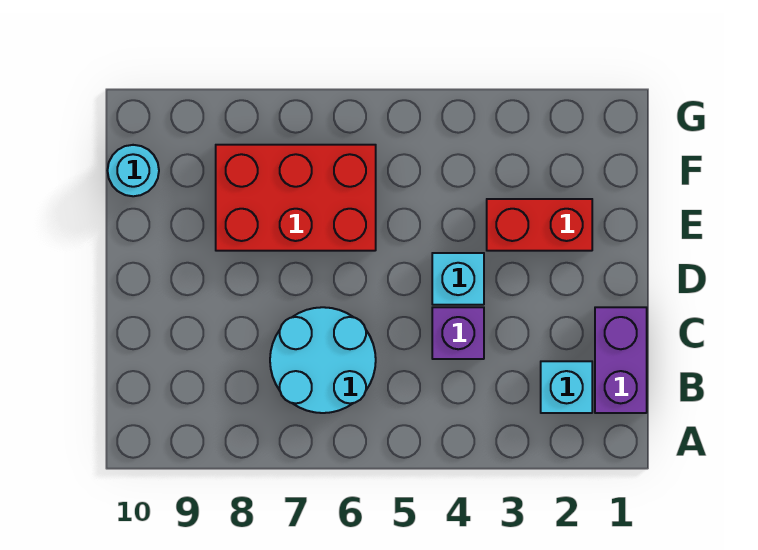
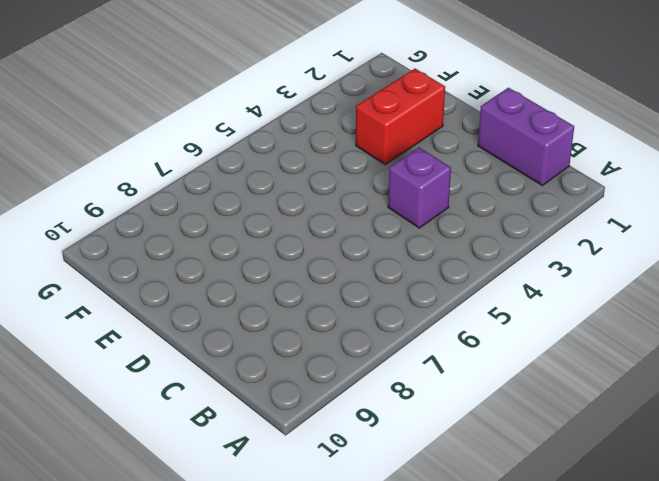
none -> cyan brick B2 level 1
none -> cyan round brick B6:C7 level 1

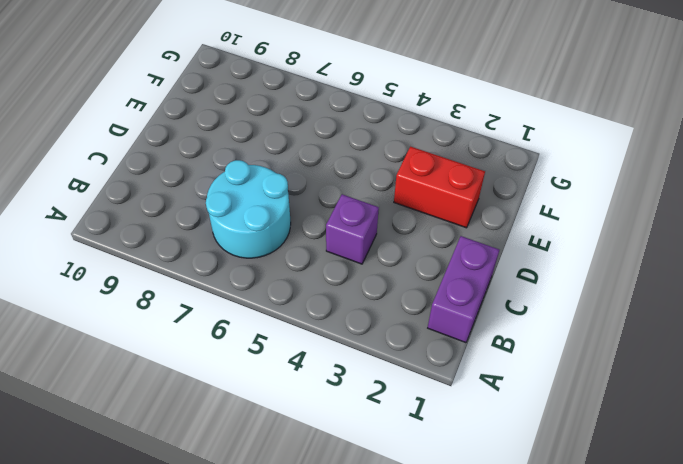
none -> cyan brick B2 level 1
none -> cyan brick D4 level 1

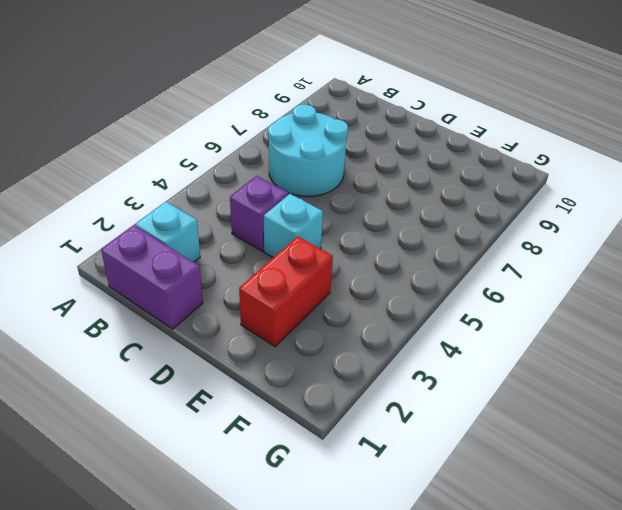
none -> red brick E6:F8 level 1
none -> cyan round brick F10 level 1

